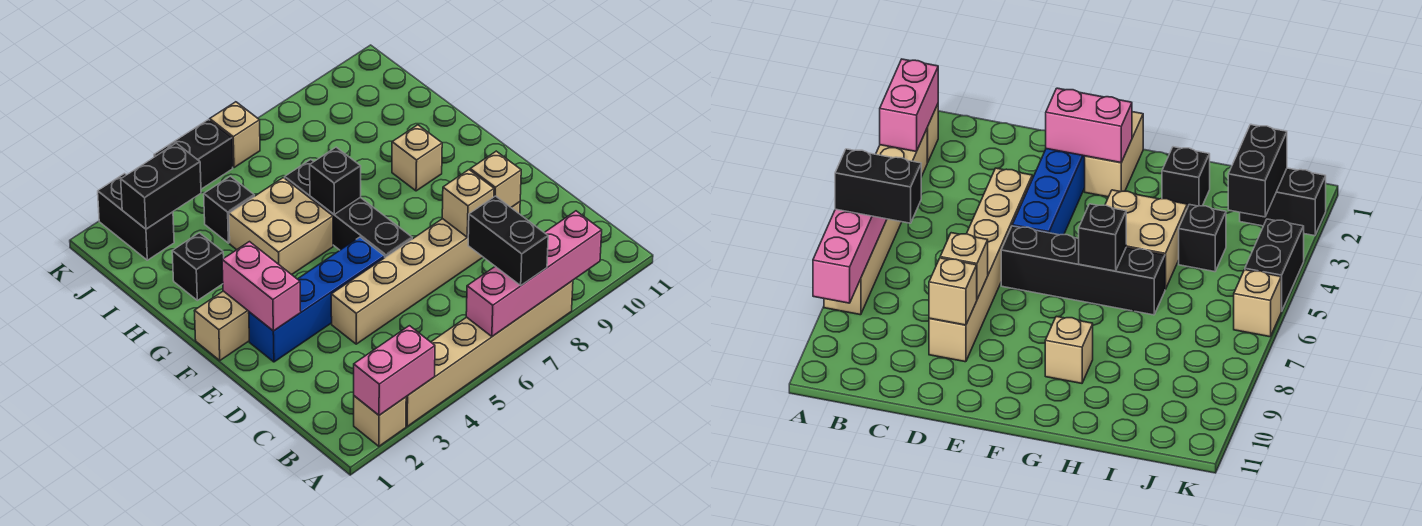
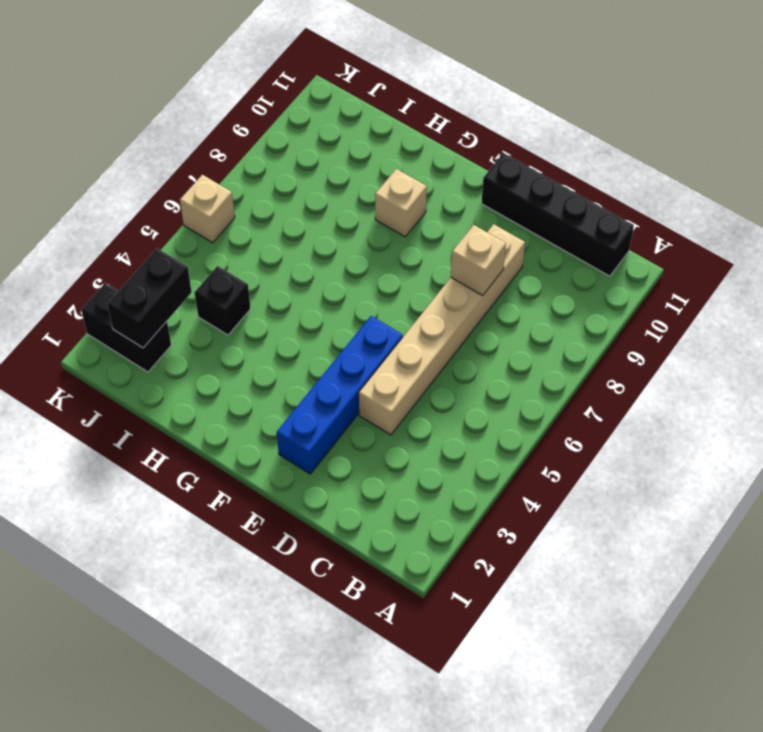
black brick B11:E11 level 1 -> black brick E6:H6 level 1
none -> tan brick A2 level 1
none -> tan brick A3:A8 level 1
none -> tan brick F1:F2 level 1

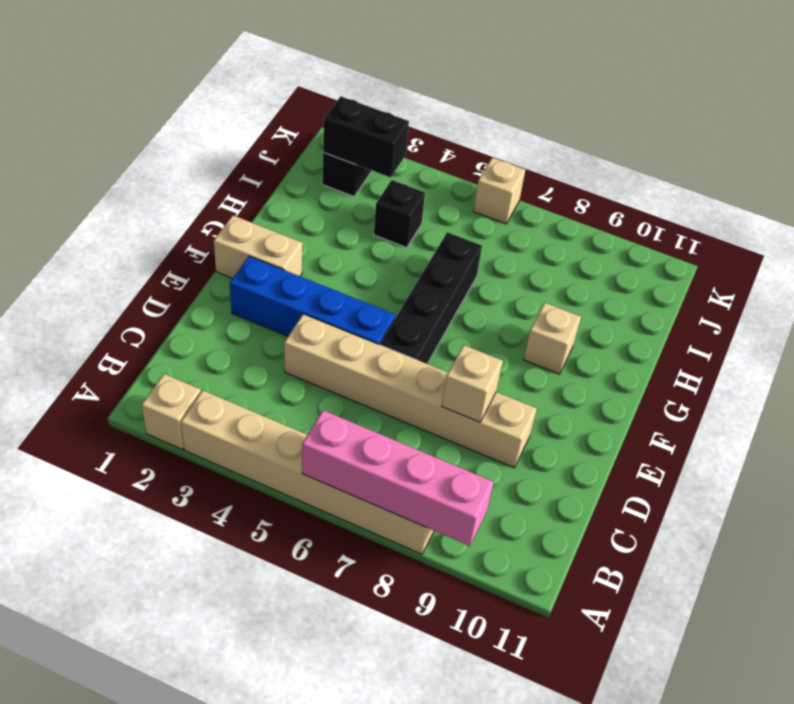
none -> tan brick G4:H5 level 1
none -> black brick H2 level 1
none -> black brick K4:K5 level 1

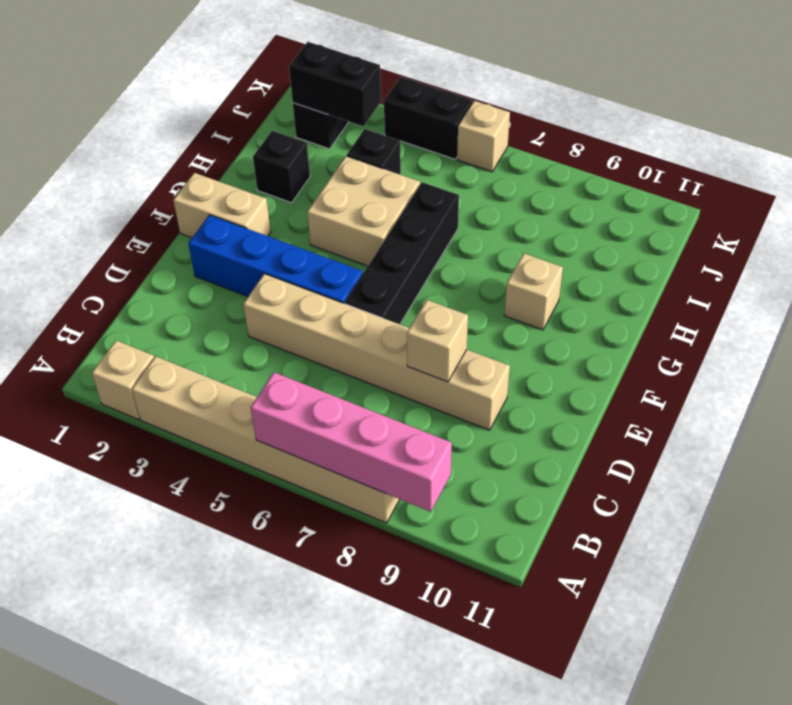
none -> pink brick A2:A3 level 2
none -> tan brick D9 level 2
none -> pink brick E2:F2 level 2

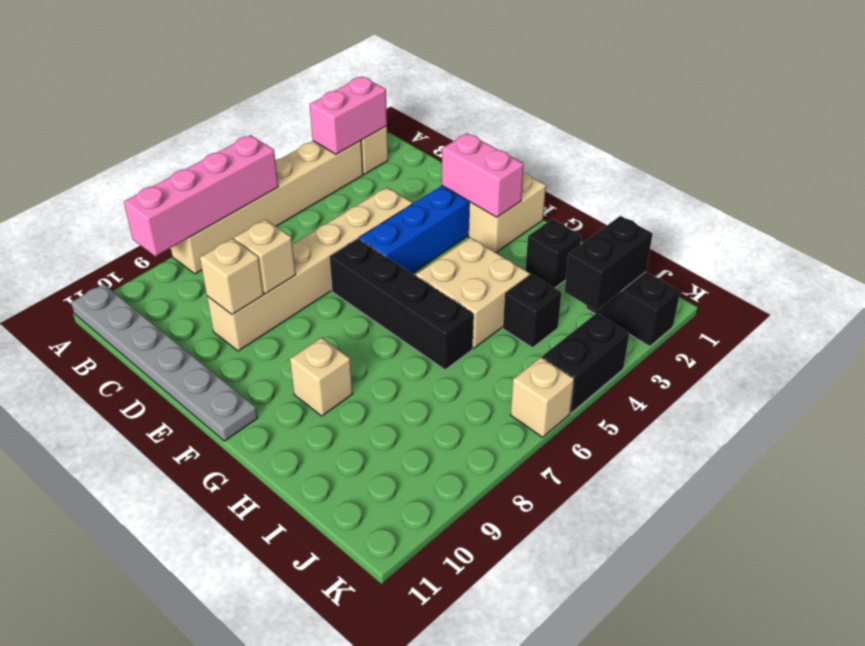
grey plate A11:F11 level 1 -> none
none -> black brick G6 level 2
none -> black brick A7:B7 level 3

